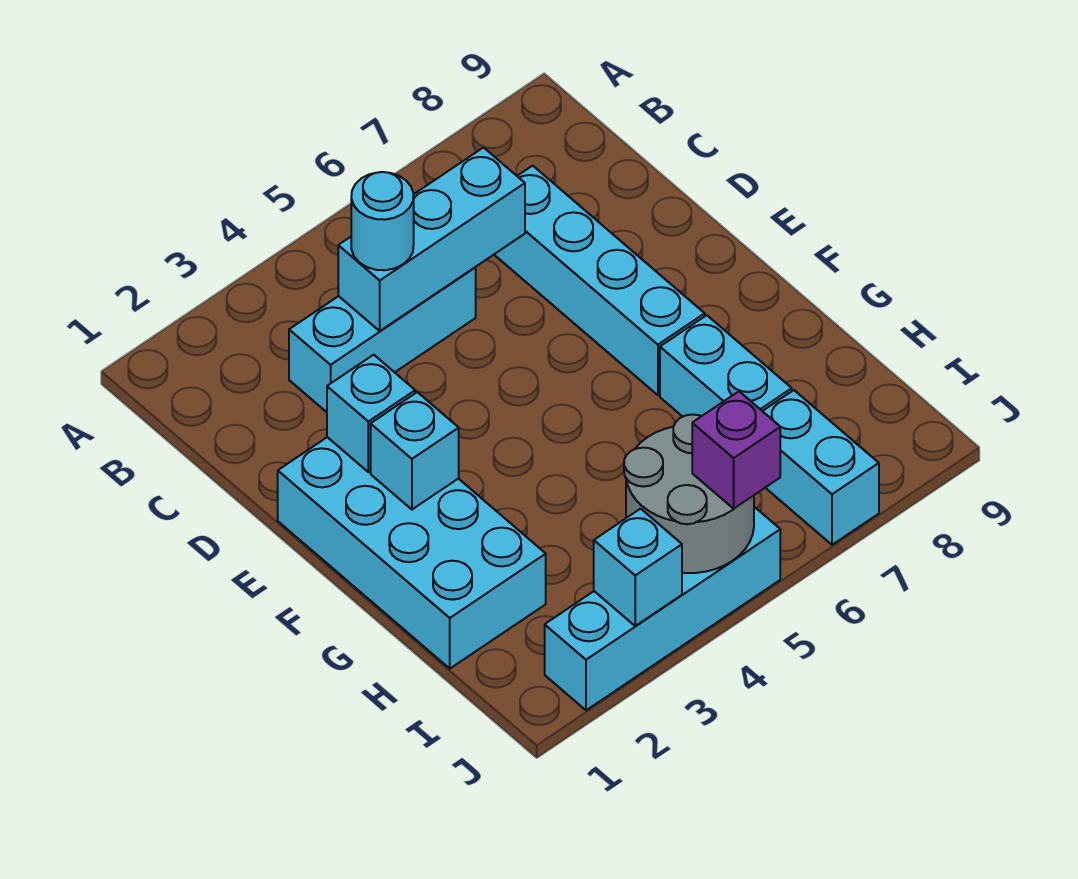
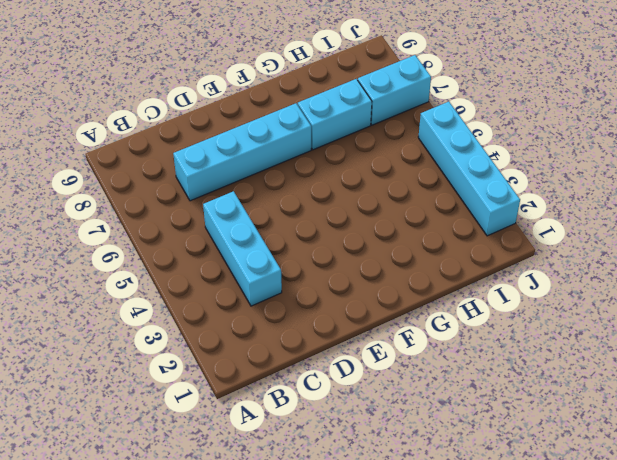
none -> cyan brick E1:H2 level 1
none -> cyan brick C4:C6 level 2
none -> cyan brick E2 level 2

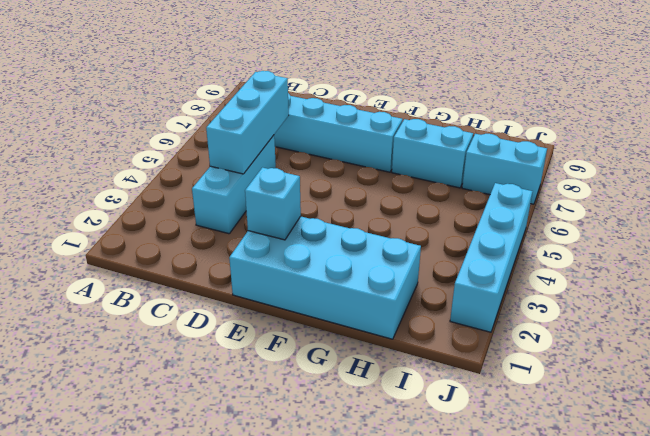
none -> cyan brick F2 level 2
none -> grey round brick I4:J5 level 2
none -> cyan brick J3 level 2

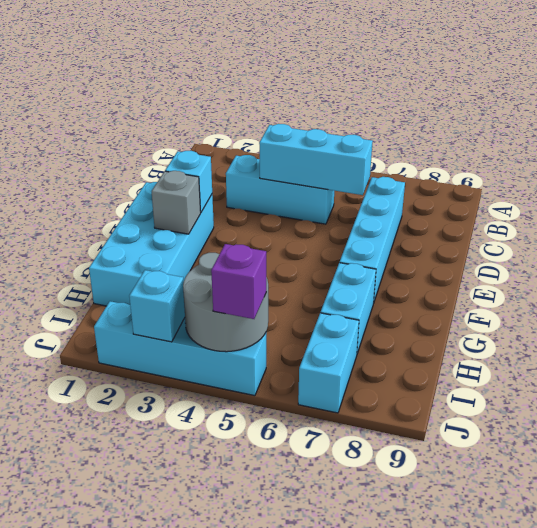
grey brick F2 level 2 -> cyan brick F2 level 2
none -> cyan round brick C4 level 3

